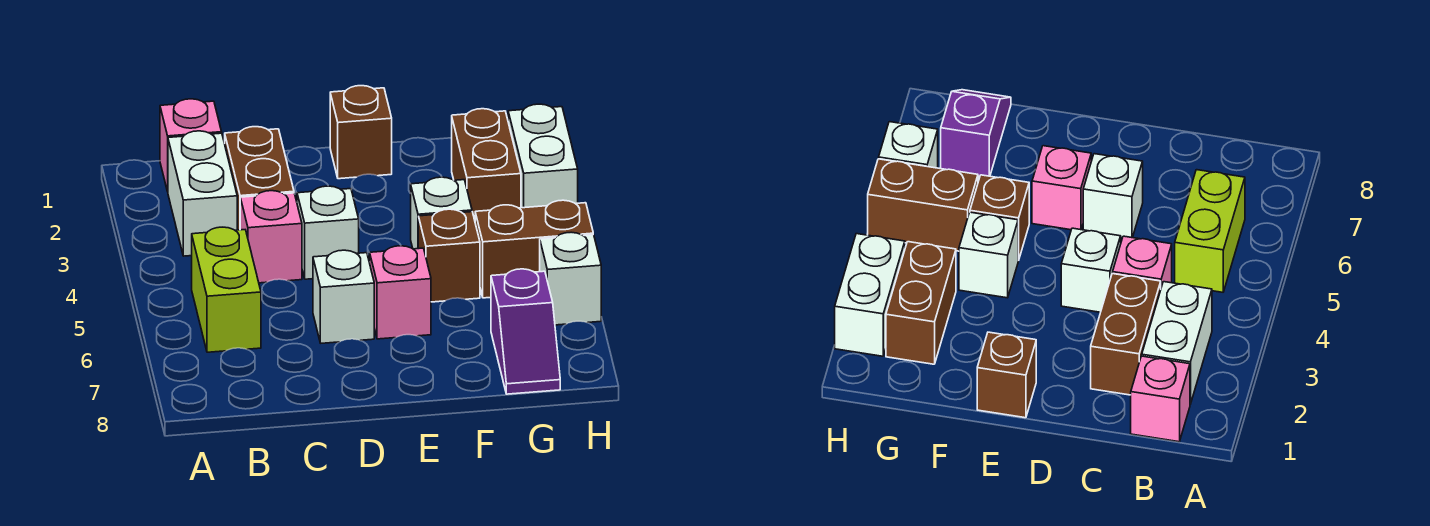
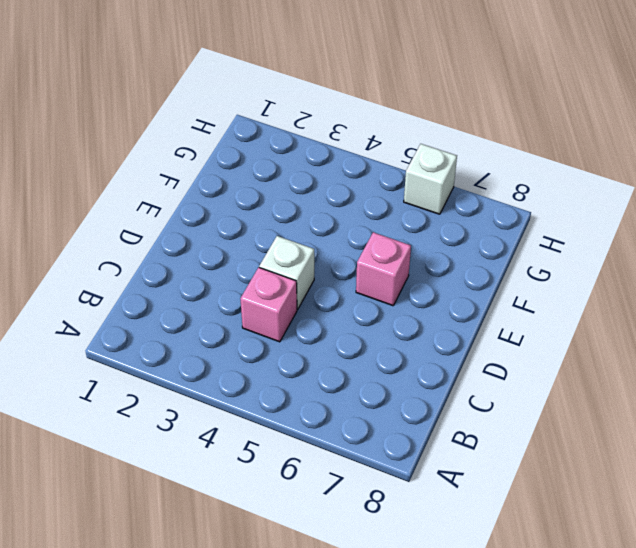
none -> pink brick B1 level 1
none -> white brick B2:B3 level 1
none -> lime brick B5:B6 level 1

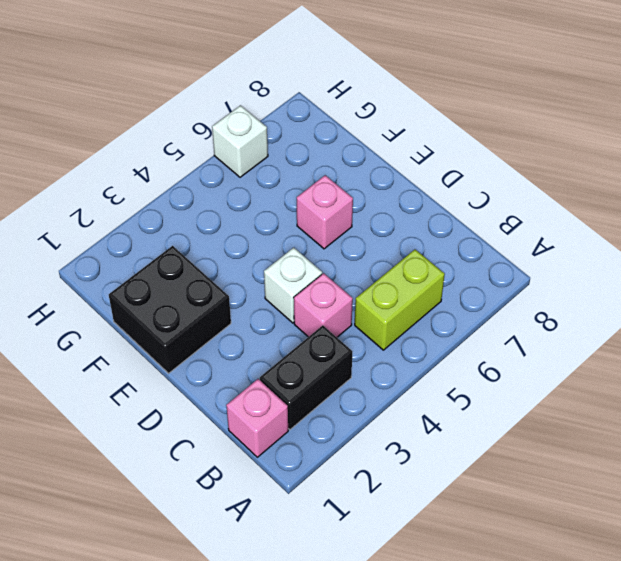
black brick B2:B3 level 1 -> white brick B2:B3 level 1
black brick E1:F2 level 1 -> brown brick E1 level 1
none -> brown brick C2:C3 level 1
none -> white brick D6 level 1
none -> white brick F4 level 1

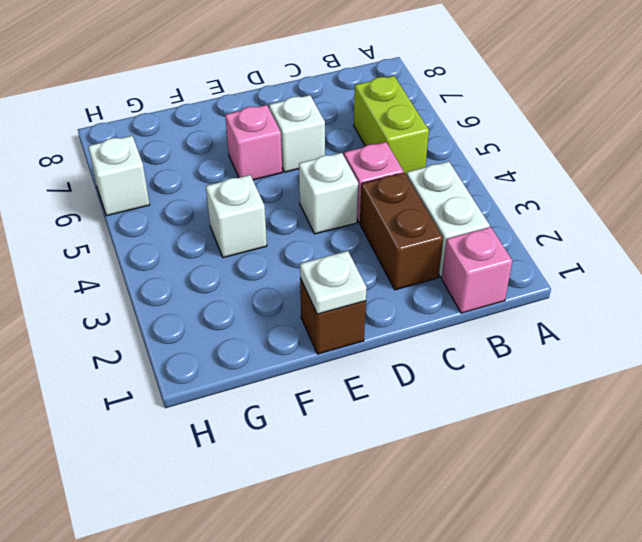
white plate E1 level 2 -> none
none -> brown brick F5 level 1
none -> brown brick G2:G3 level 1
none -> brown brick G5:H5 level 1

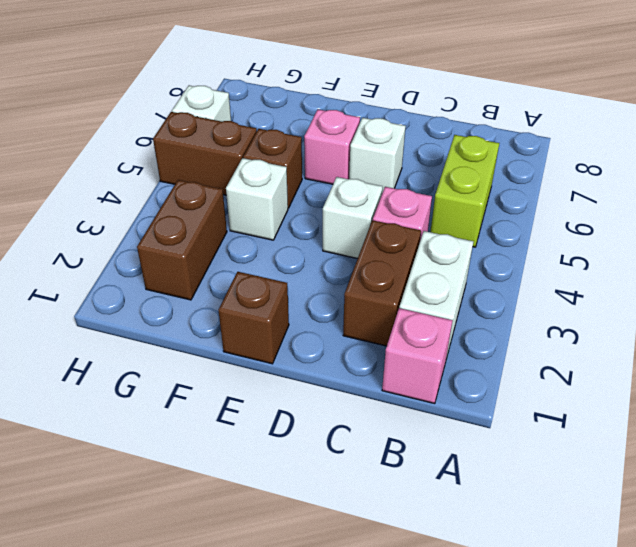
none -> purple slope G7:G8 level 1 top 7
none -> white brick H2:H3 level 1

